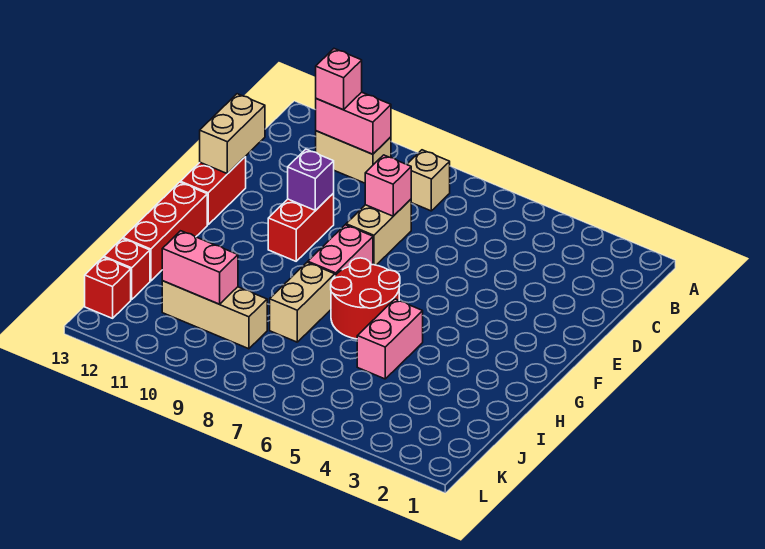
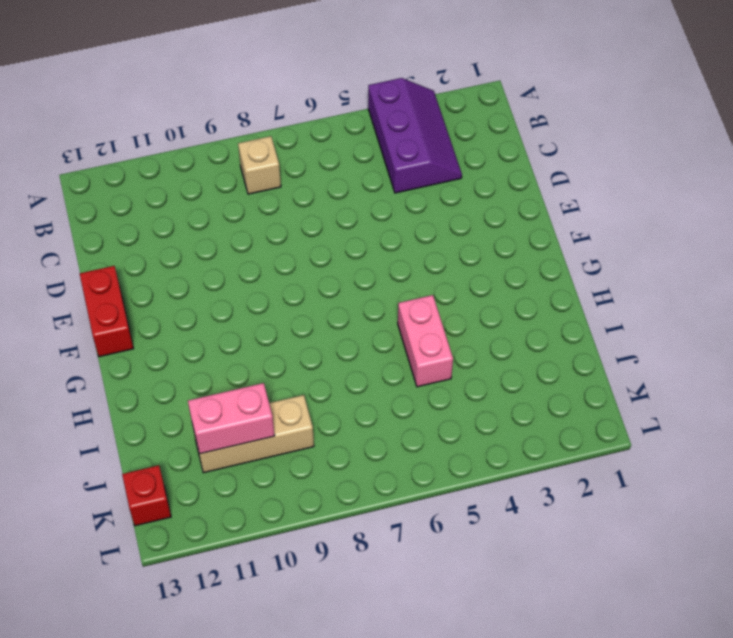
purple slope A3:C4 level 1 top 4 -> none
none -> tan brick B10:B11 level 1
none -> tan brick D8:E8 level 1
none -> red brick E10:F10 level 1

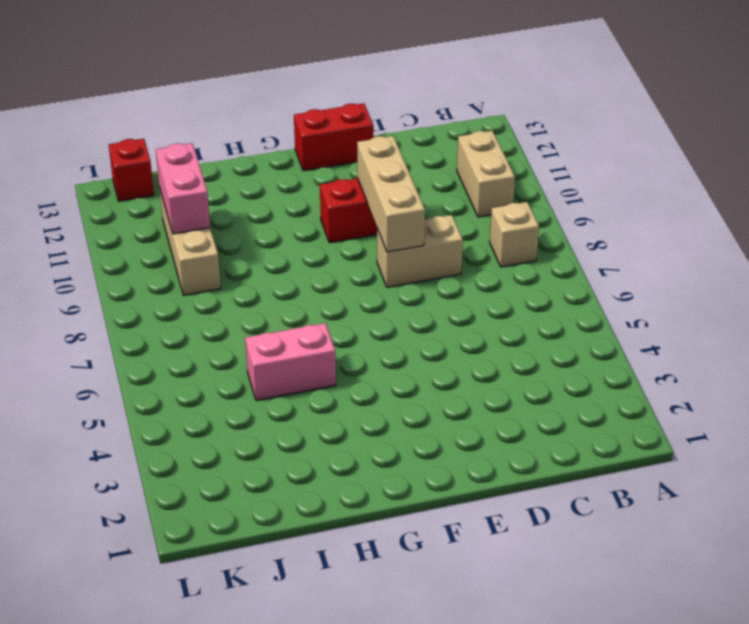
tan brick E8:E10 level 2 -> purple brick E10 level 2
none -> pink brick F8:G8 level 1
none -> red round brick G6:H7 level 1
none -> red brick G13:I13 level 1

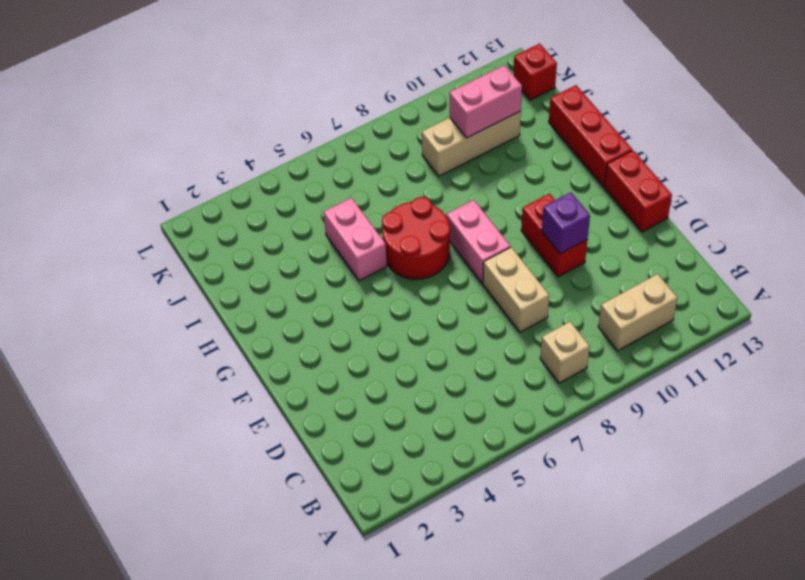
none -> tan brick H8:I8 level 1
none -> red brick J13 level 1
none -> pink brick B10:B11 level 2

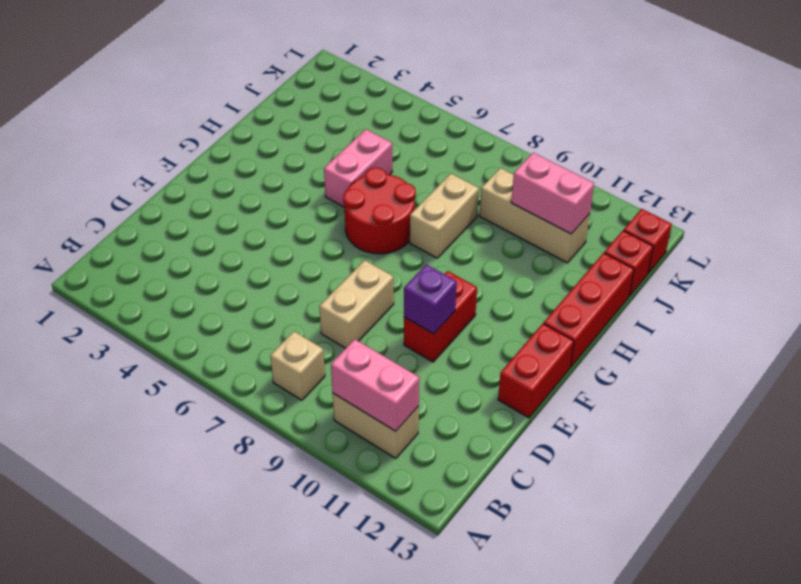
none -> pink brick F8:G8 level 1
none -> pink brick D8 level 2
none -> tan brick D13:E13 level 2

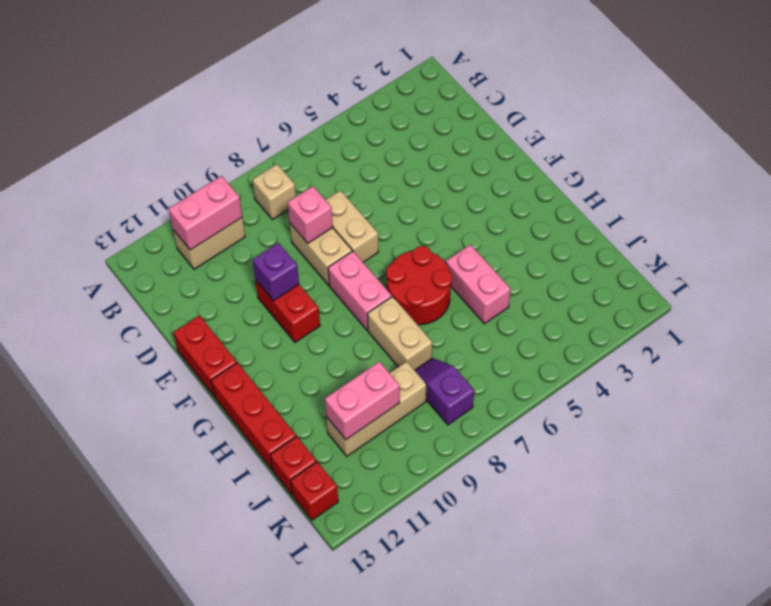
tan brick D7:E7 level 1 -> tan brick D13:E13 level 2
purple slope J8:K8 level 1 top K -> none
none -> pink brick B11 level 3

